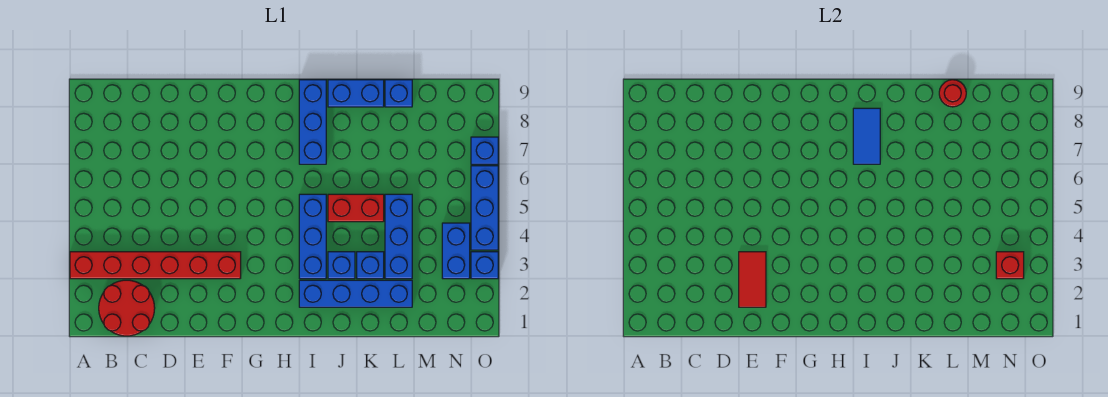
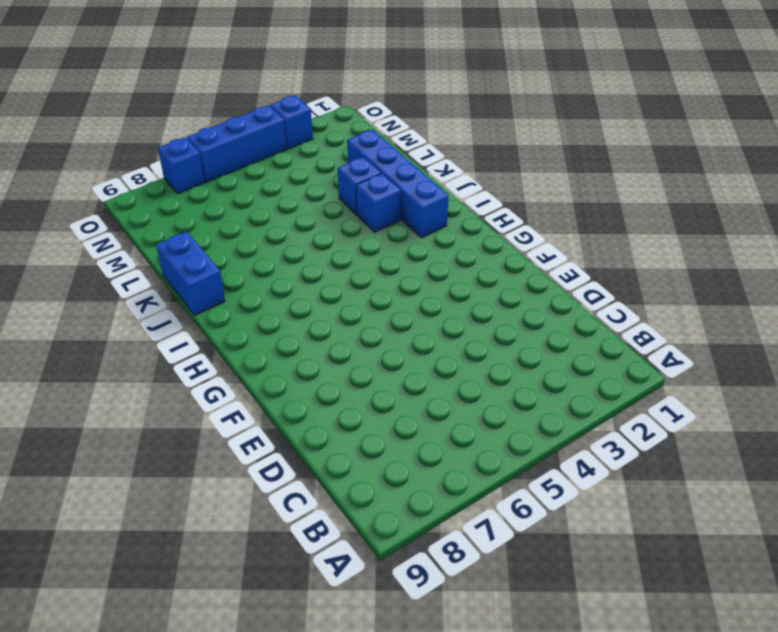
none -> red brick A3:F3 level 1
none -> red round brick B1:C2 level 1
none -> blue brick I3:I5 level 1

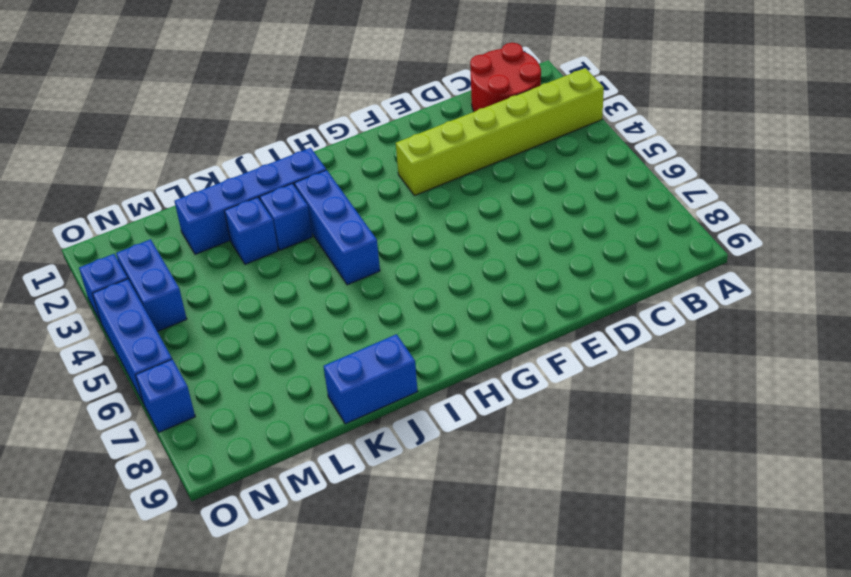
lime brick A3:F3 level 1 -> red brick A3:F3 level 1
none -> blue brick I7:I9 level 1
none -> red brick J5:K5 level 1
none -> blue brick L3:L5 level 1

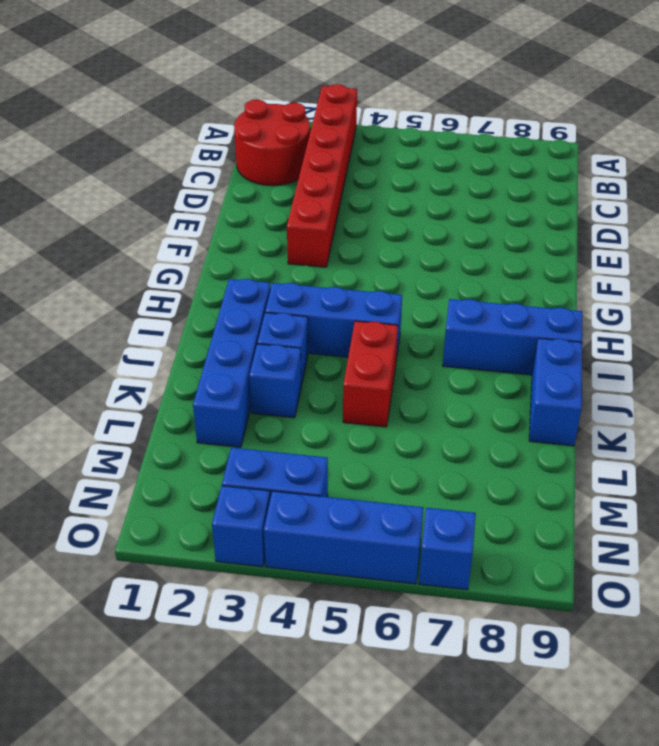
none -> blue brick L3:L5 level 1
none -> blue brick L9 level 1
none -> red tile E2:E3 level 2

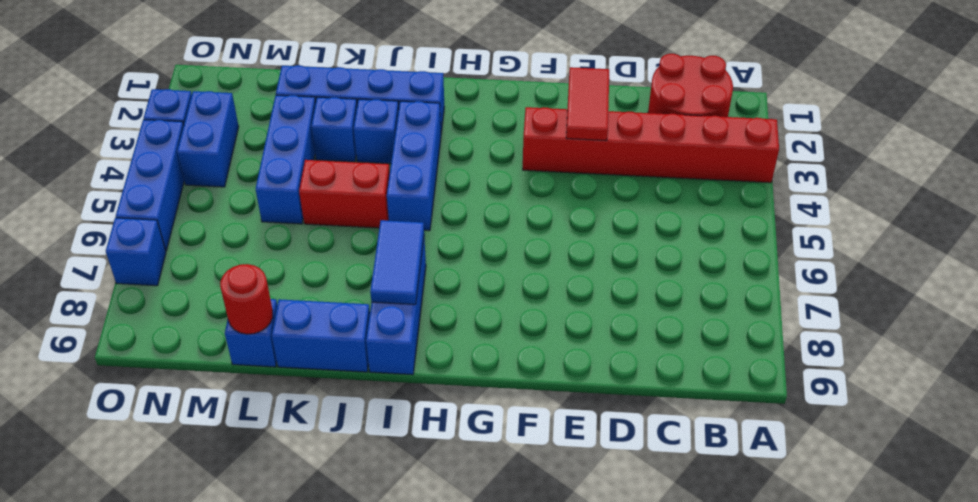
none -> red brick N3 level 2

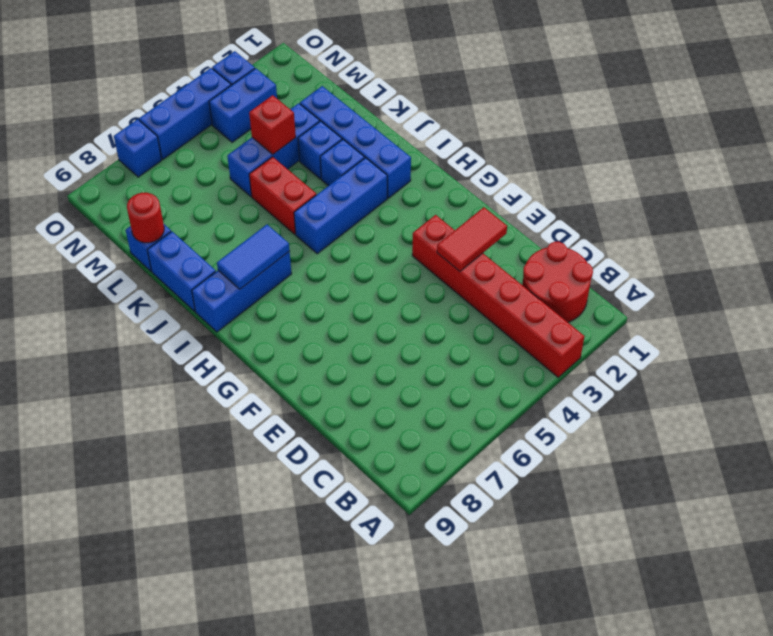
red brick L4 level 2 -> red brick N3 level 2

